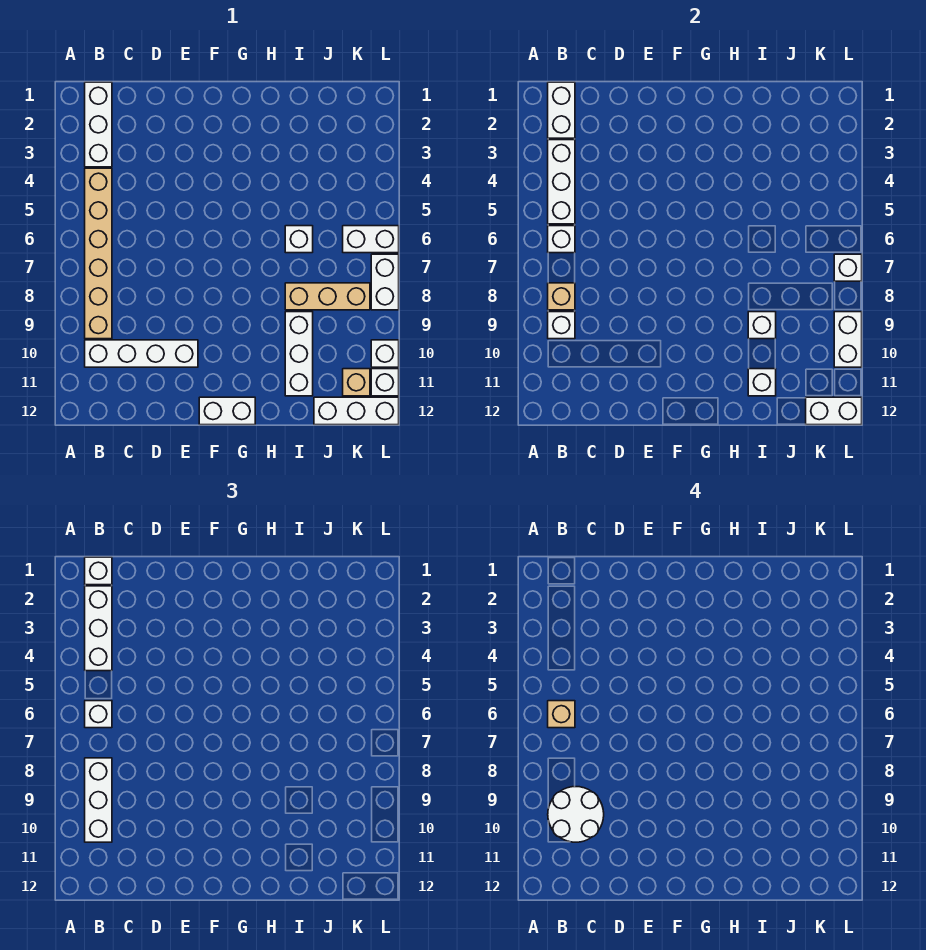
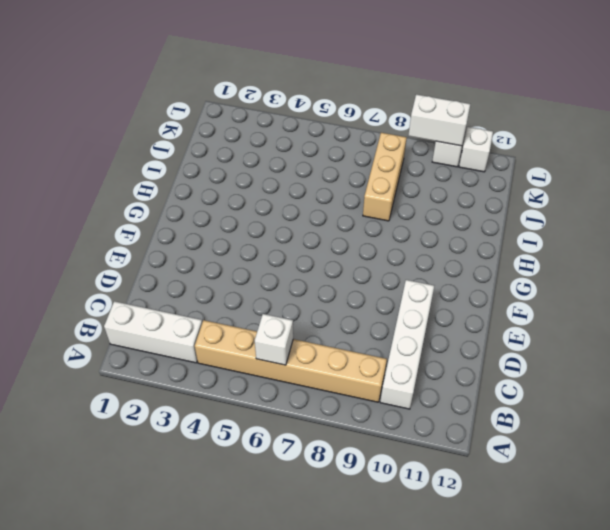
none -> white brick F12:G12 level 1
none -> white brick I6 level 1
none -> white brick I9:I11 level 1

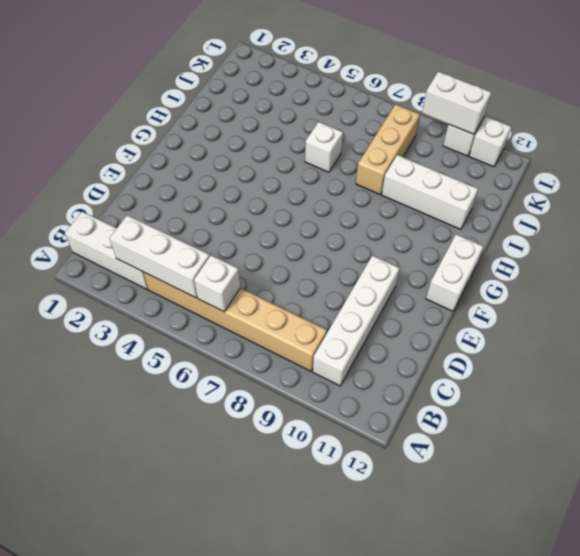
none -> white brick J12:L12 level 1
none -> white brick K6:L6 level 1
none -> tan brick K11 level 1

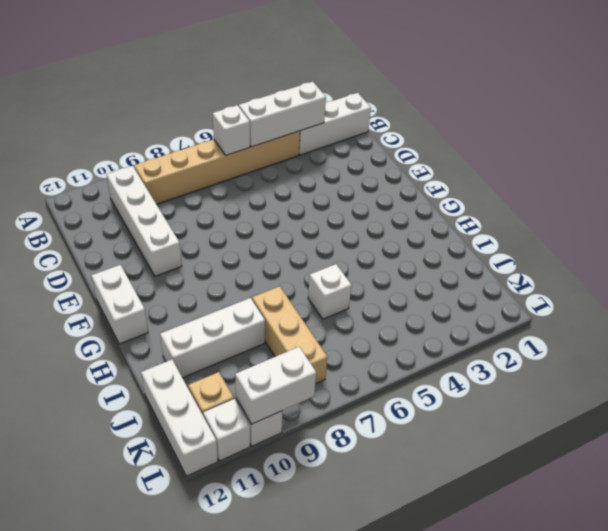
none -> white brick K6:L6 level 1
none -> white brick L7:L8 level 1
none -> white brick B1:B2 level 2

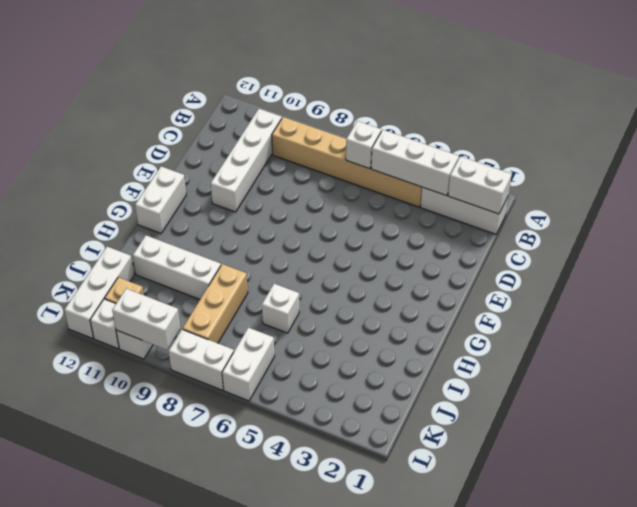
none -> tan brick B8 level 2
none -> white brick B9 level 2
none -> white brick I9 level 2

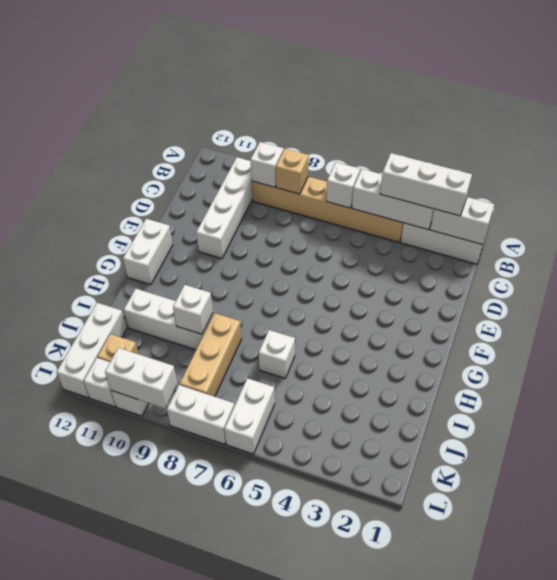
none -> white brick I11 level 2
none -> white brick K12:L12 level 2
none -> white brick L7 level 2

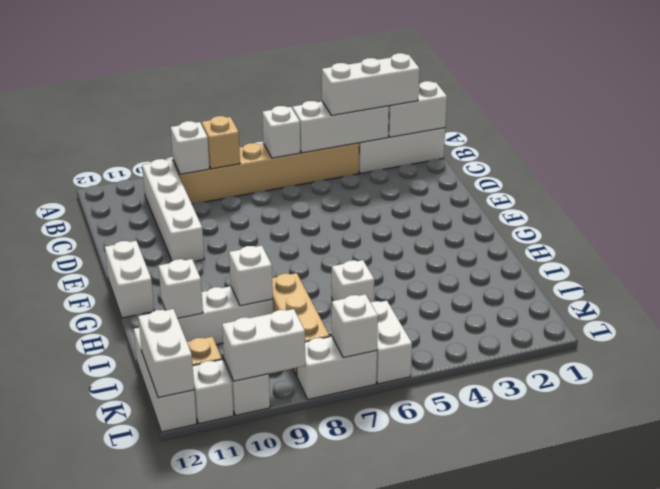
none -> white brick B1 level 3
none -> white brick B6 level 3
none -> white brick B8:B10 level 3

